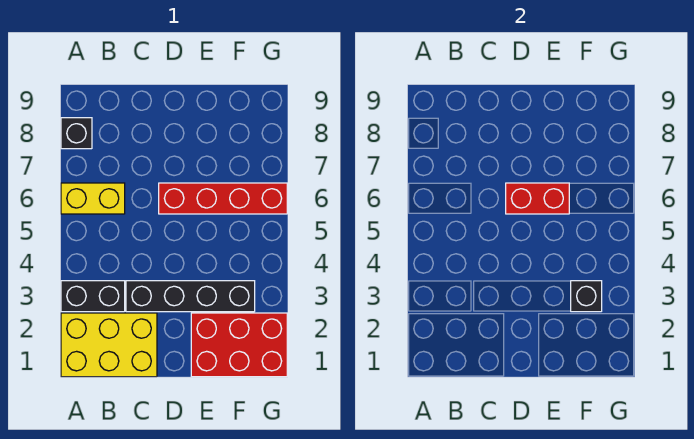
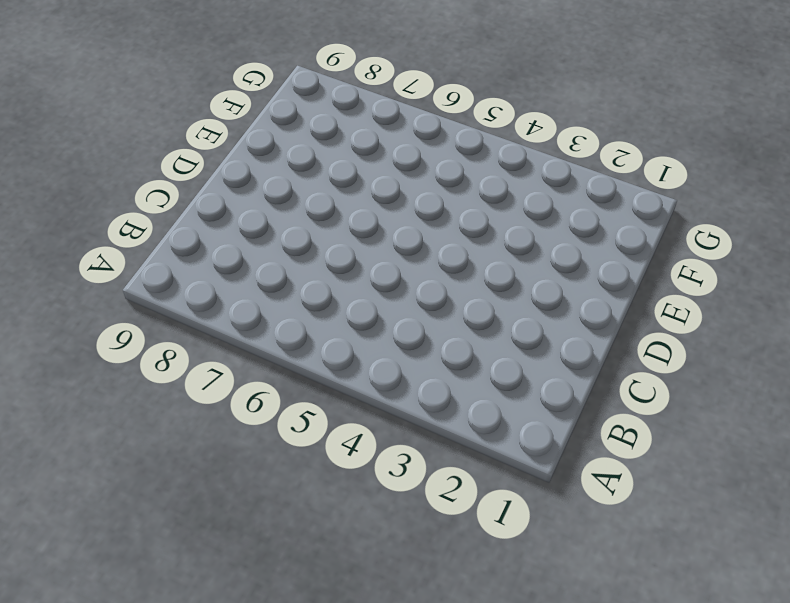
none -> yellow brick A1:C2 level 1
none -> black brick A3:B3 level 1

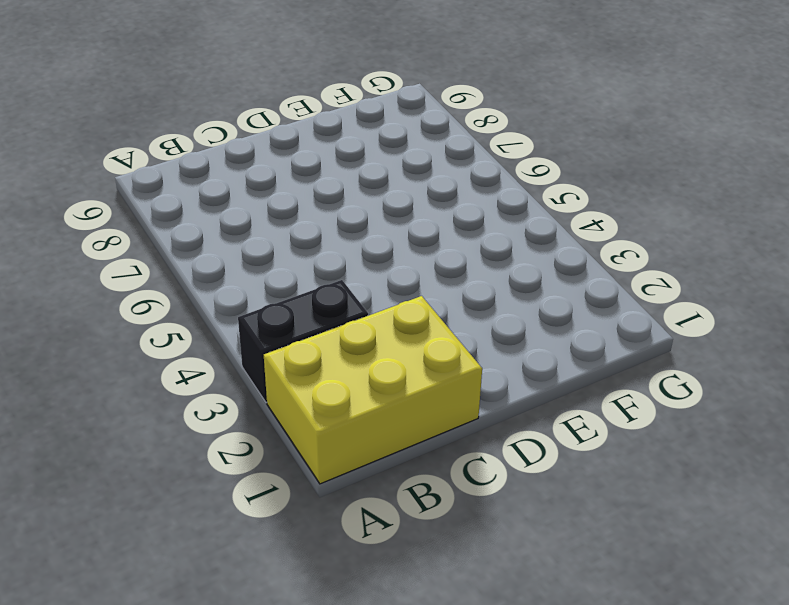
none -> yellow brick A6:B6 level 1
none -> black brick A8 level 1

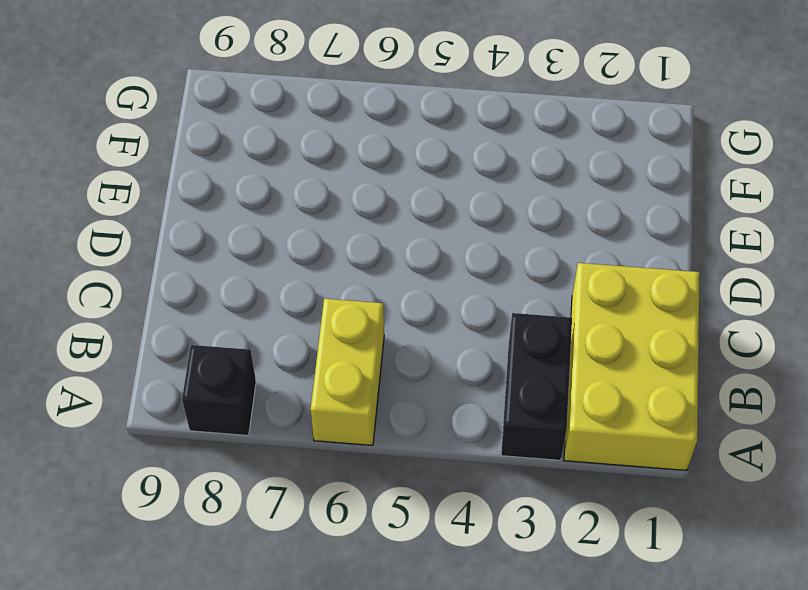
none -> black brick C3:F3 level 1
none -> red brick D6:G6 level 1

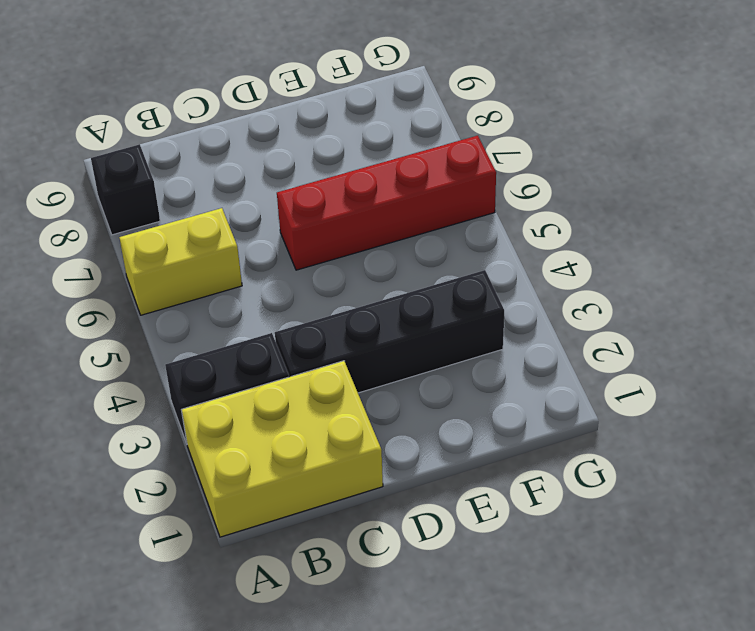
none -> red brick E1:G2 level 1
none -> red brick D6:E6 level 2

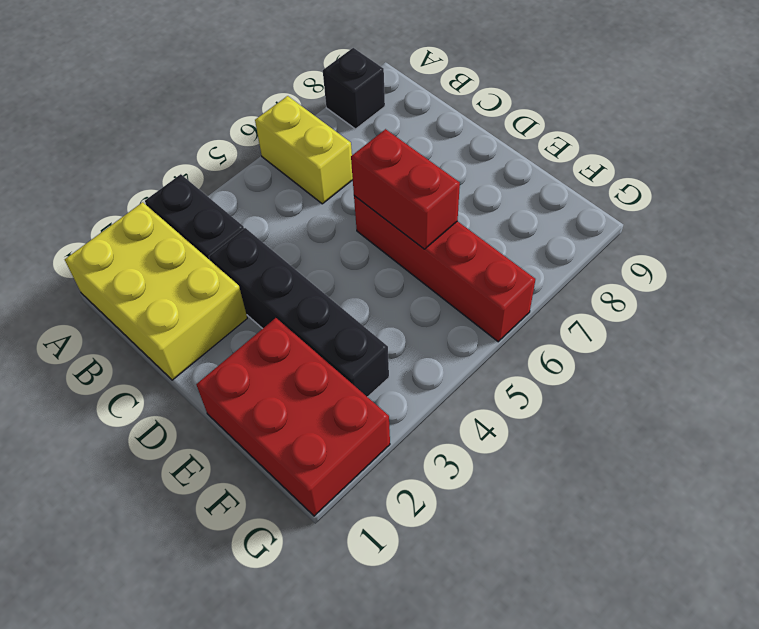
none -> black brick F3 level 2

